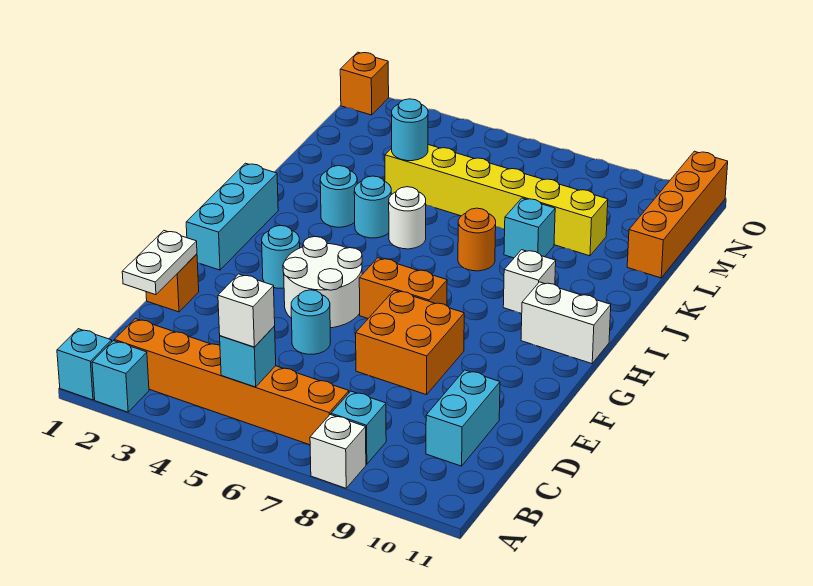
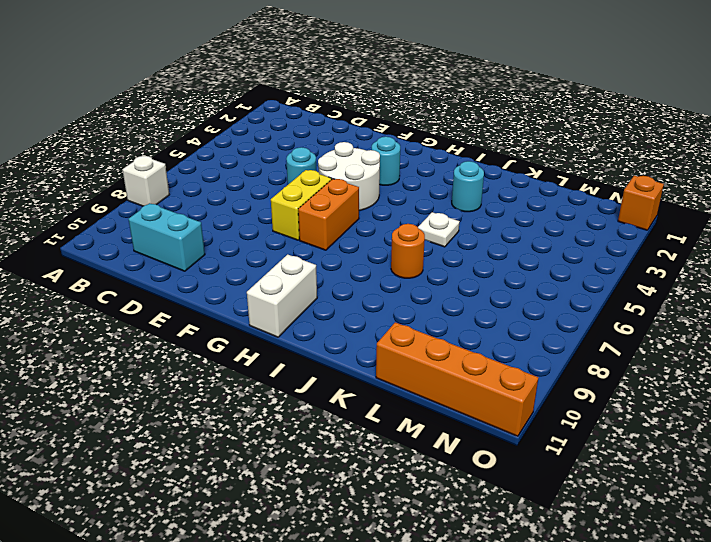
yellow brick F6:F7 level 1 -> orange brick E7:F8 level 1
white plate J5 level 1 -> white round brick J5 level 1
none -> cyan brick A1 level 1
none -> cyan brick A2 level 1
none -> orange brick B2:B7 level 1

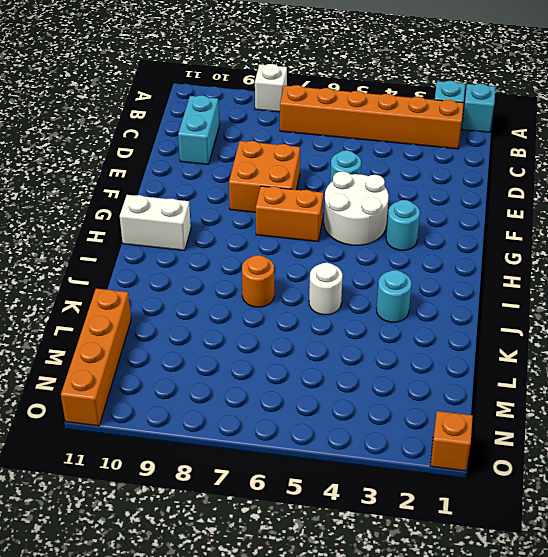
none -> cyan brick B8 level 1
none -> orange brick E1 level 1
none -> cyan brick G1:I1 level 1

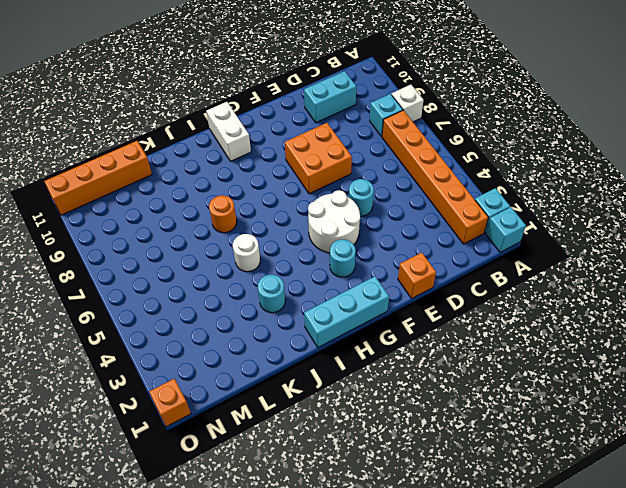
none -> orange brick G6:G7 level 1
none -> white brick I9 level 1
none -> cyan round brick J4 level 1

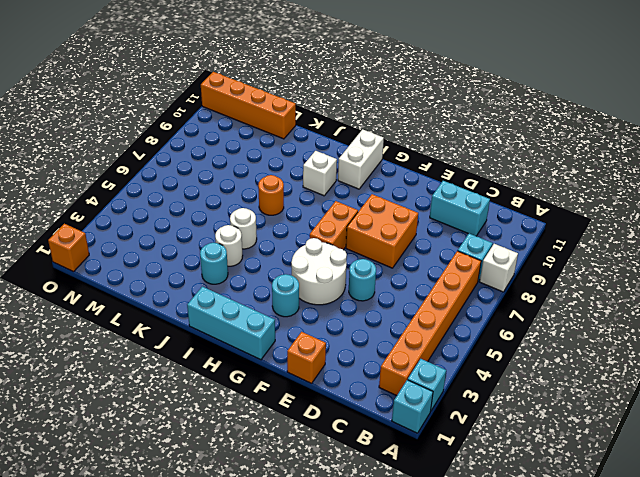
white round brick J4 level 1 -> cyan round brick J4 level 1
none -> cyan brick K8 level 1
none -> yellow brick L4:L9 level 1
none -> cyan brick B5 level 2

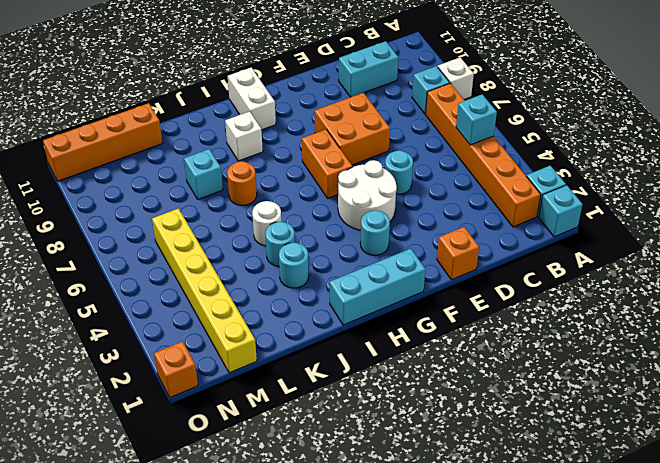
yellow brick M1:M6 level 1 -> yellow brick L4:L9 level 1
none -> white plate D1:E1 level 2
none -> cyan round brick L4 level 2
none -> white brick B5 level 3

